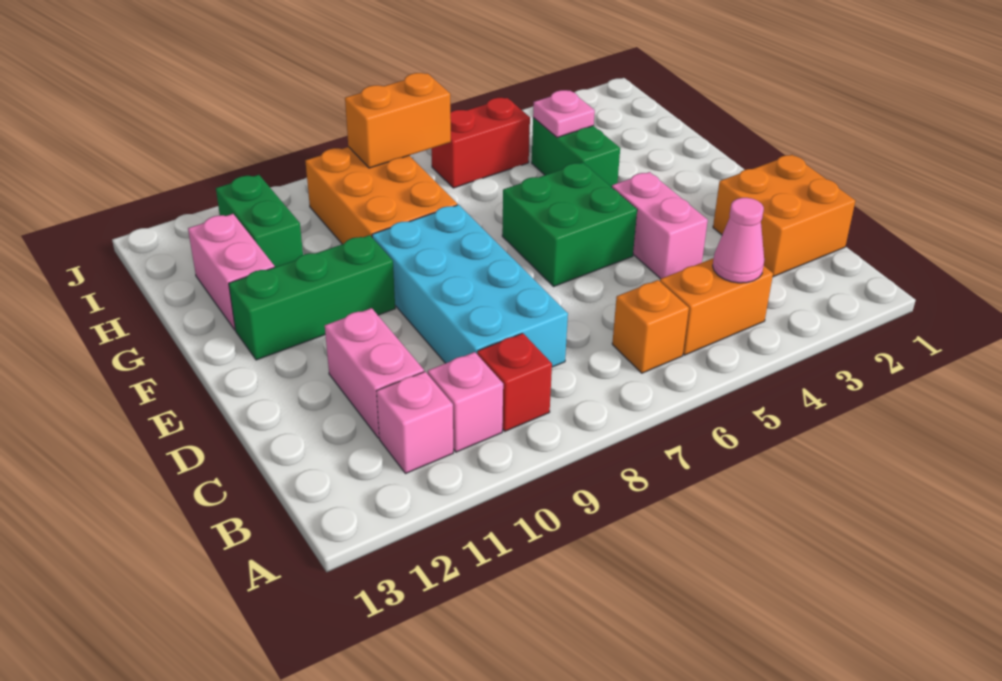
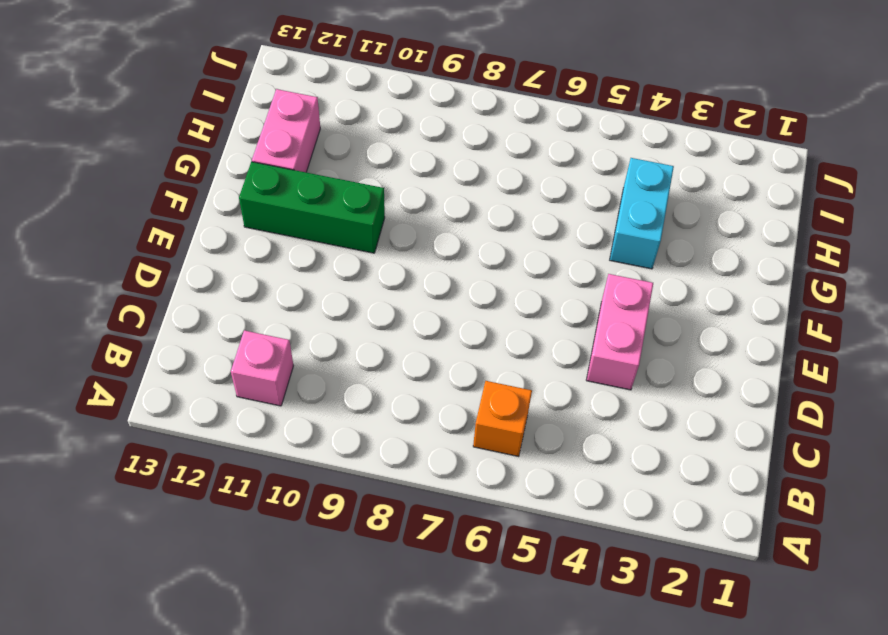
cyan brick G4:H4 level 1 -> green brick G4:H4 level 1
none -> orange brick B4:B5 level 1
none -> red brick B9 level 1
none -> pink brick B10 level 1

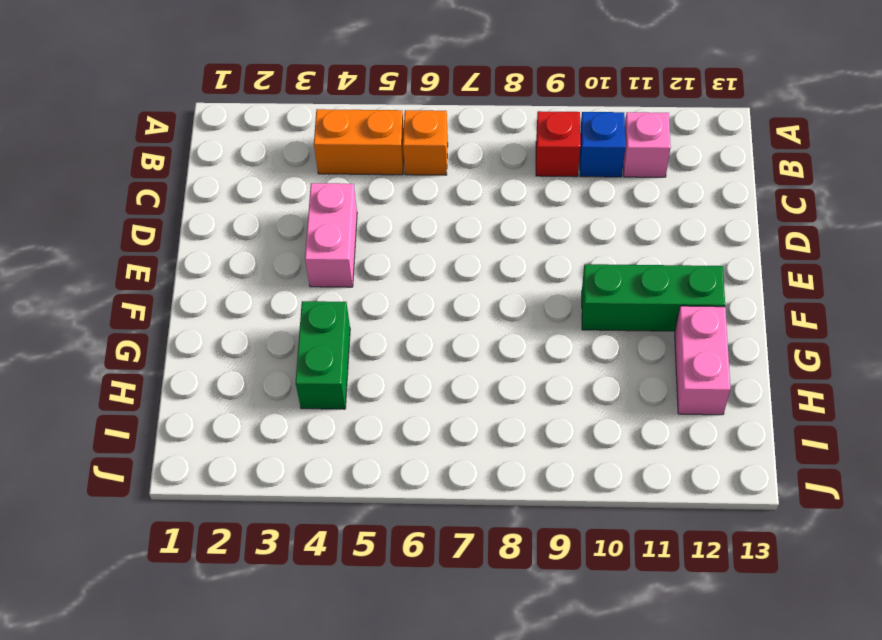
blue brick B10 level 1 -> pink brick B10 level 1
none -> orange brick C1:D2 level 1
none -> cyan brick C8:F9 level 1
none -> pink brick C11:D11 level 1

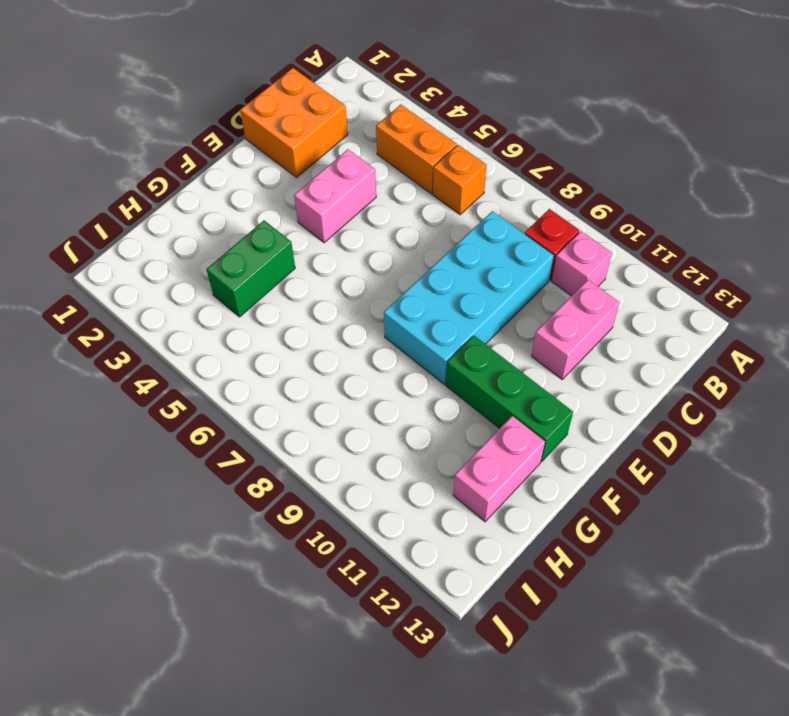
none -> pink brick B11 level 1
none -> green brick E5:F6 level 1
none -> orange brick G8:I9 level 1

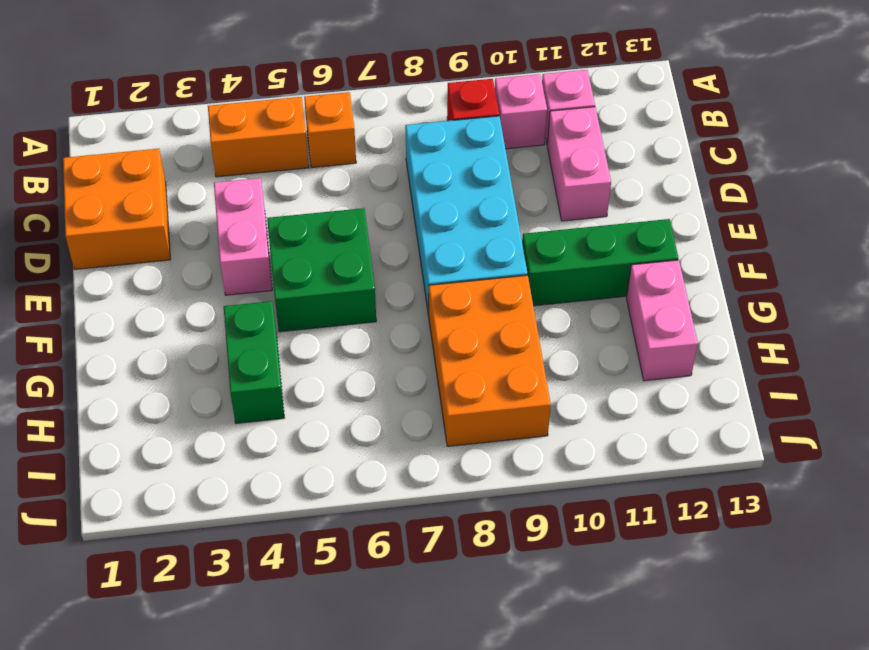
none -> green brick H11:I11 level 1
none -> red brick I5:I6 level 1
none -> pink cone B4 level 2

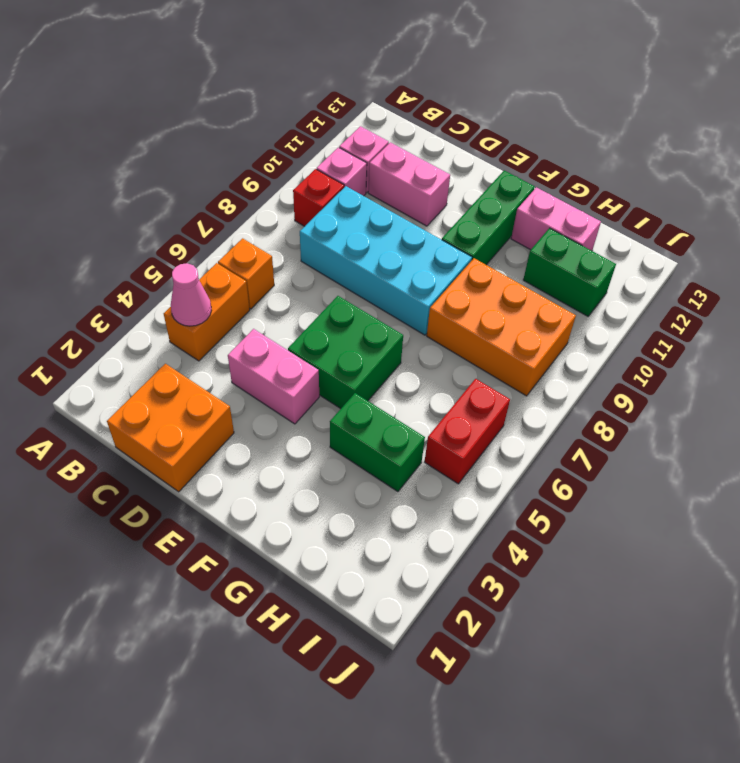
none -> pink plate H4 level 2
none -> orange brick I7:I8 level 2

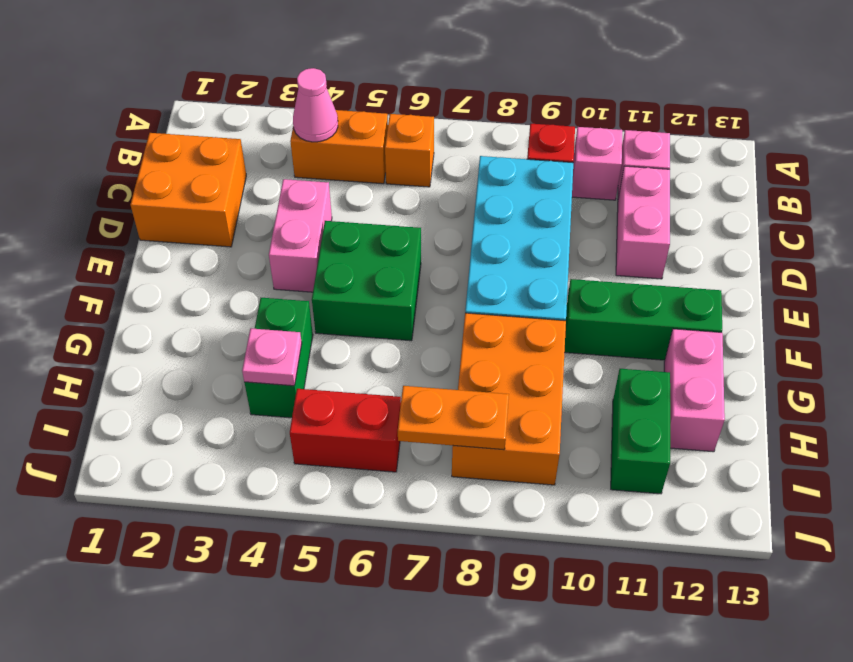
orange plate I7:I8 level 2 -> orange brick I7:I8 level 2

